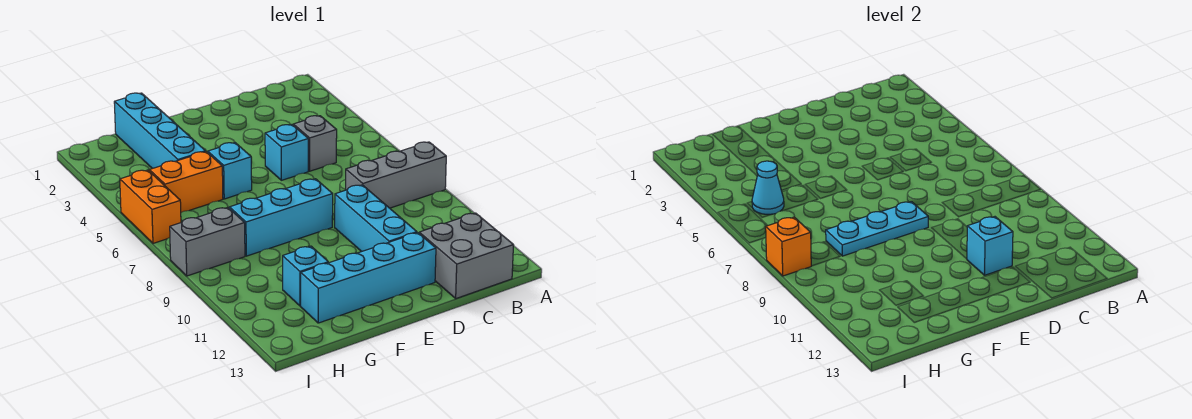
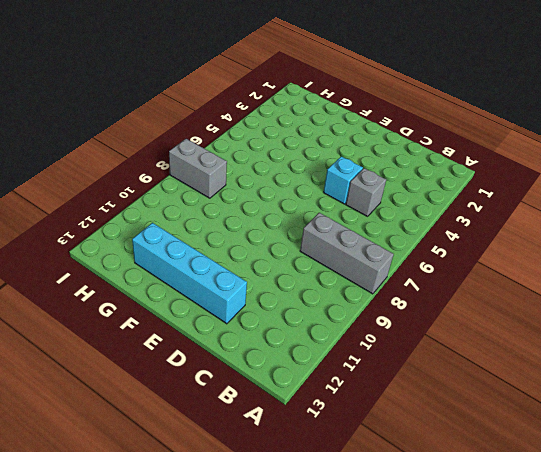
none -> grey brick B12:C13 level 1
none -> cyan brick D9:D11 level 1
none -> cyan brick E8:G8 level 1

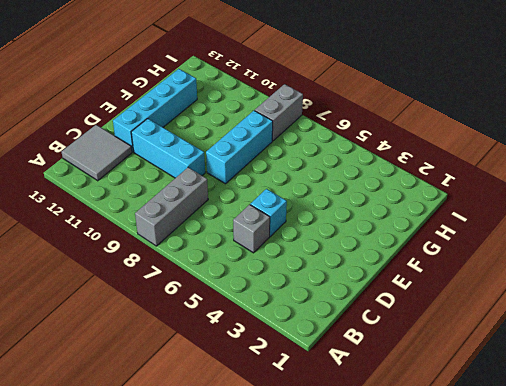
grey tile B12:C13 level 1 -> grey brick B12:C13 level 1
none -> cyan brick F5 level 1
none -> cyan brick G1:G4 level 1
none -> orange brick G5:H5 level 1

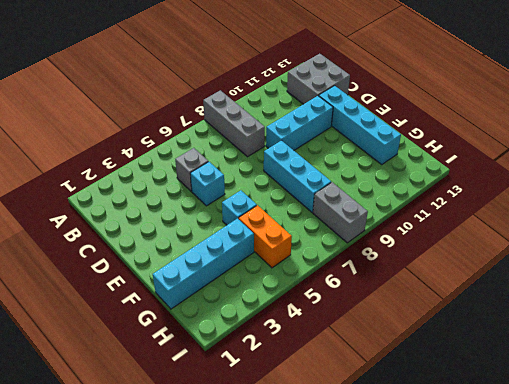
none -> cyan brick G11 level 1
none -> orange brick I5:I6 level 1
none -> cyan brick D11 level 2

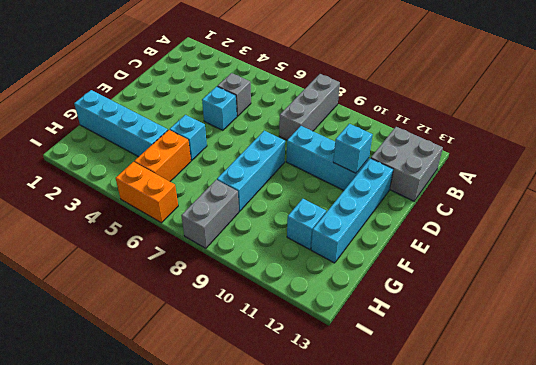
none -> cyan plate E8:G8 level 2
none -> cyan cone H5 level 2
none -> orange brick I8 level 2

